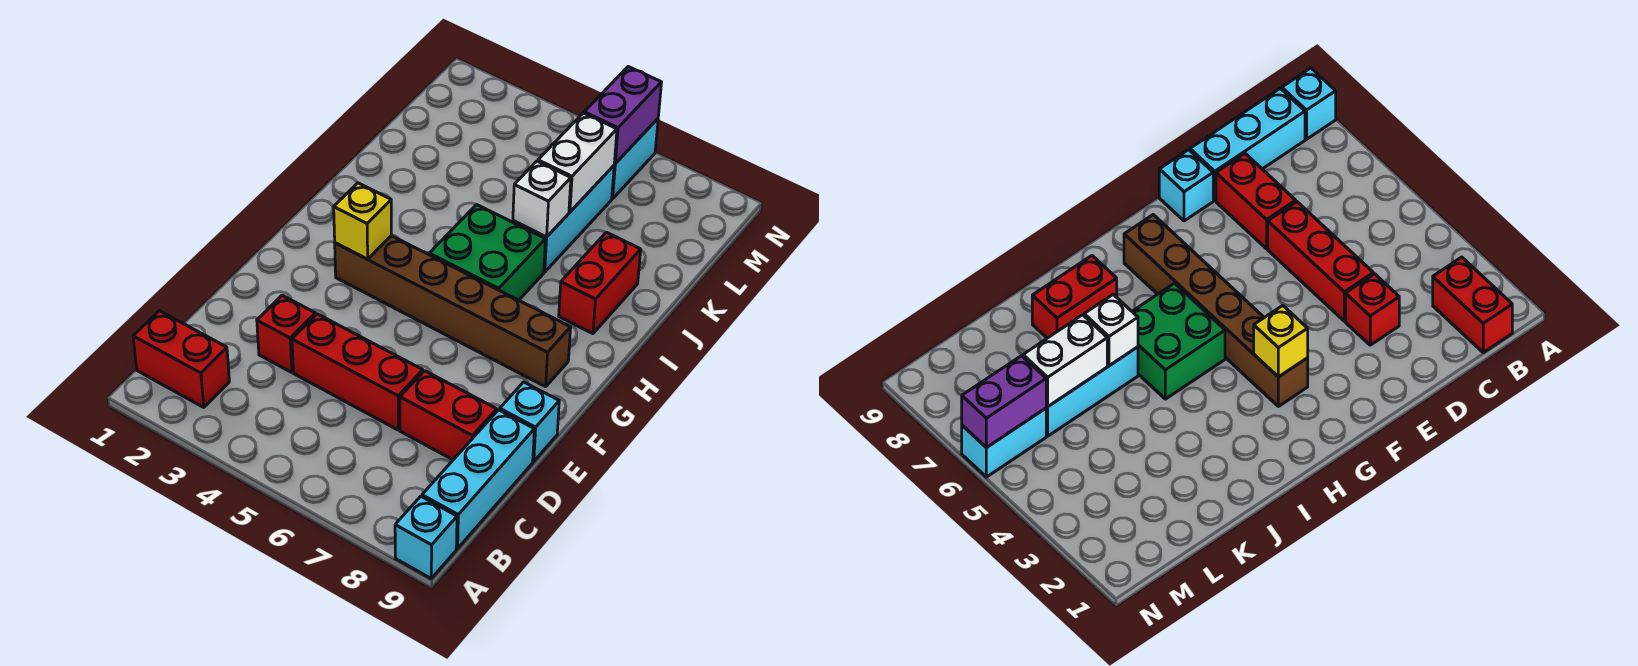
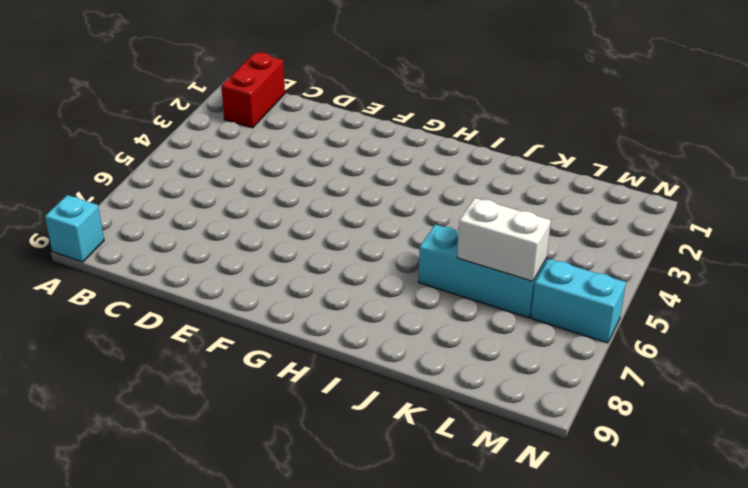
none -> cyan brick B9:D9 level 1
none -> red brick D3 level 1
none -> red brick D4:D6 level 1

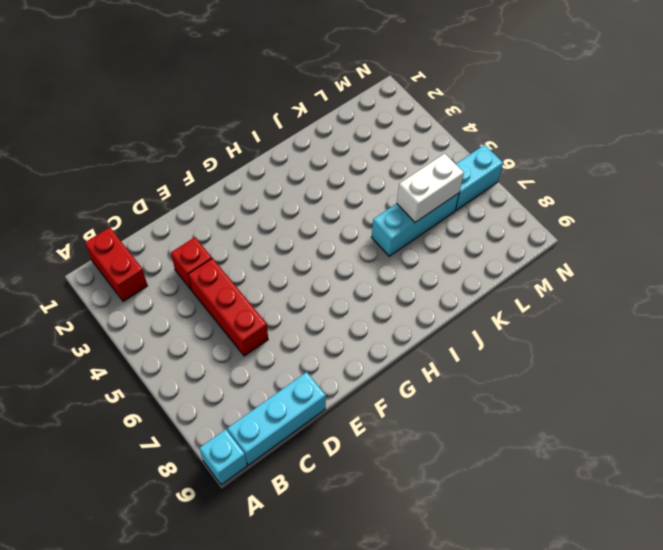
none -> red brick D7:D8 level 1
none -> cyan brick E9 level 1
none -> brown brick G3:G8 level 1

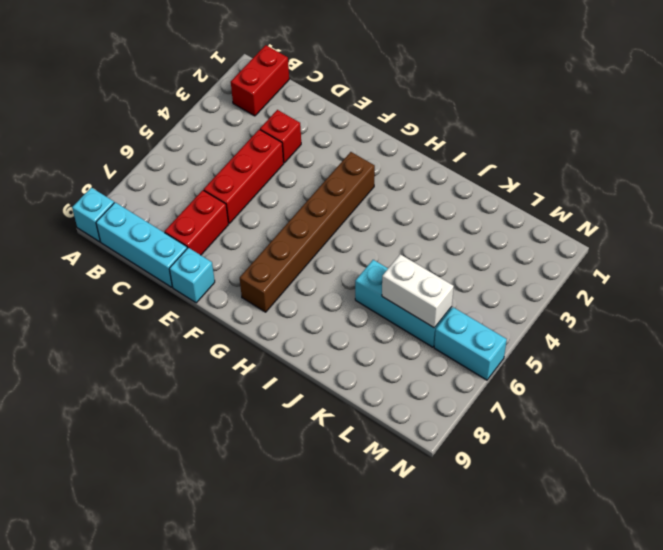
none -> green brick H5:I6 level 1
none -> red brick I8:J8 level 1
none -> yellow brick G3 level 2

